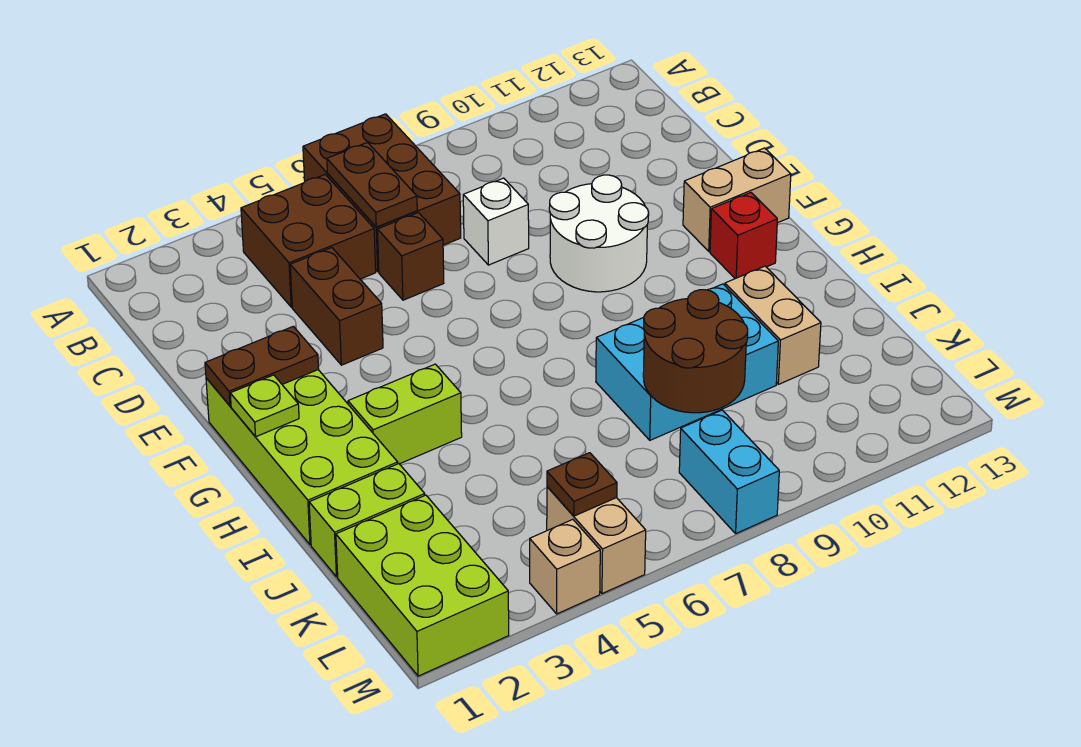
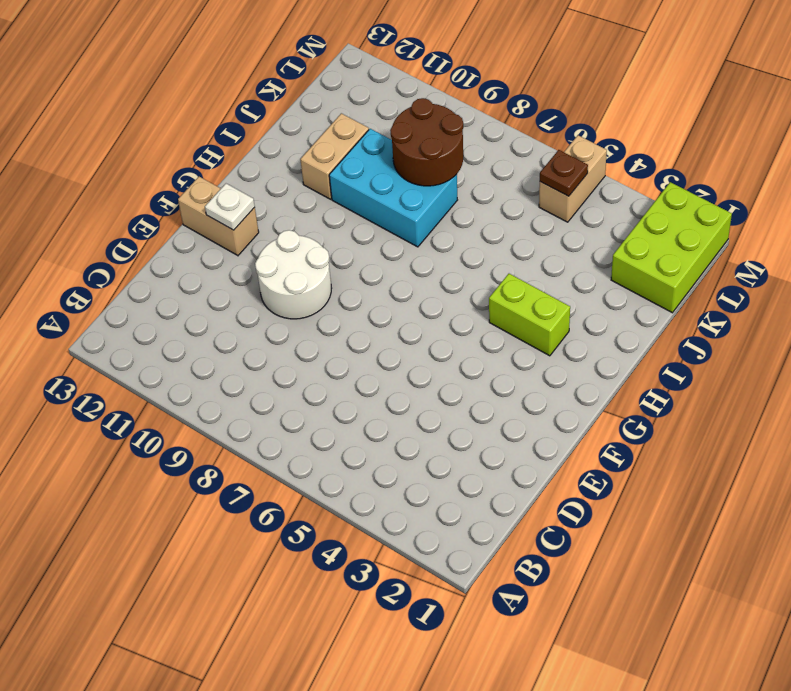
white plate F12 level 2 -> none
none -> brown brick A6:C7 level 1
none -> brown brick B4:C5 level 1
none -> brown brick D4:E4 level 1

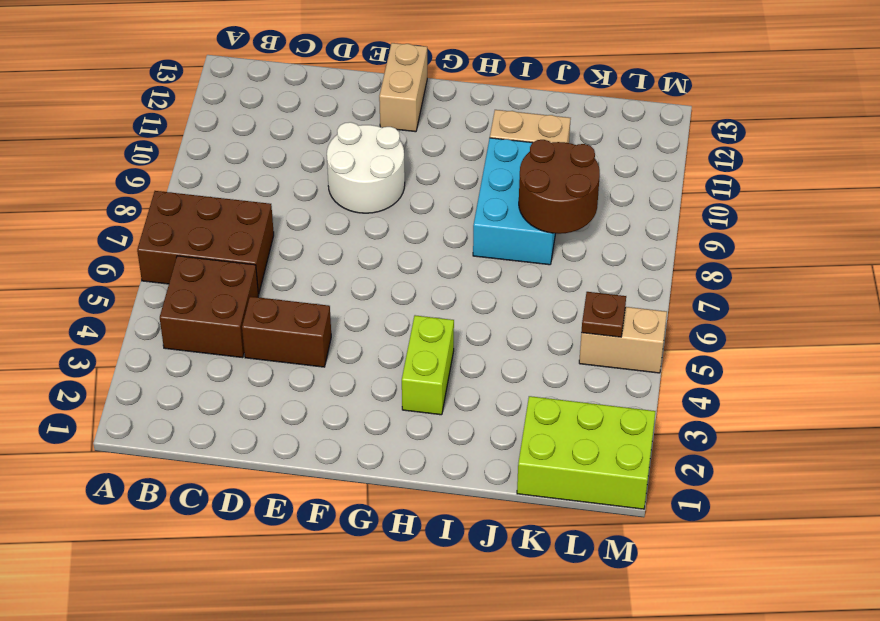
none -> brown brick D6 level 1
none -> white brick D8 level 1
none -> lime brick F1:I2 level 1

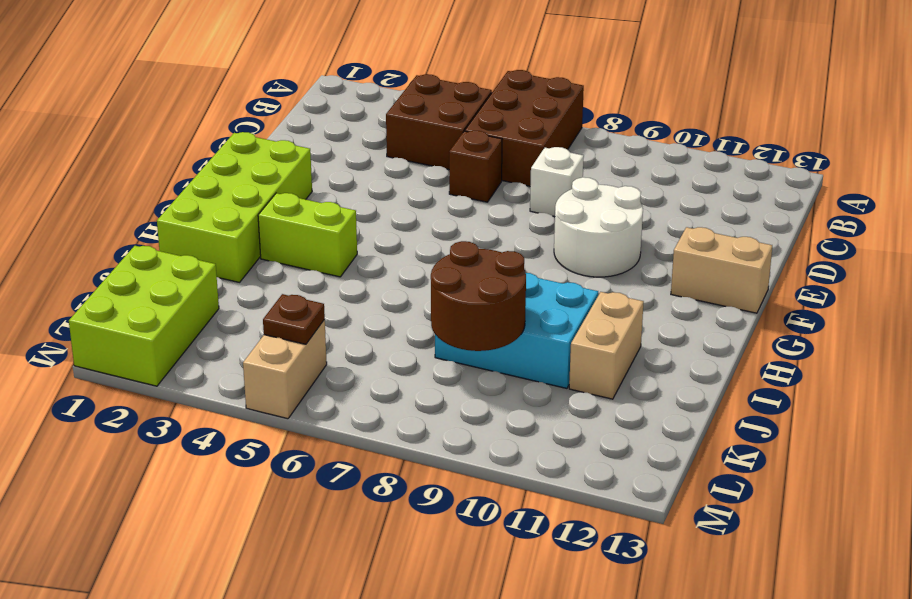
none -> brown brick D4:E4 level 1
none -> red brick G12 level 1
none -> lime brick J1:J2 level 1

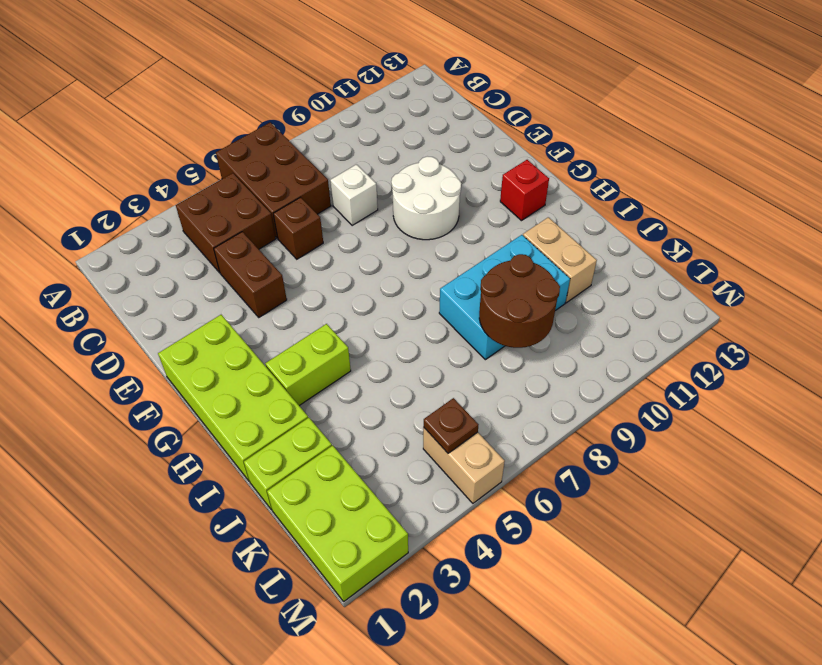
none -> tan brick F12:F13 level 1
none -> cyan brick L8:M8 level 1
none -> tan brick M4 level 1

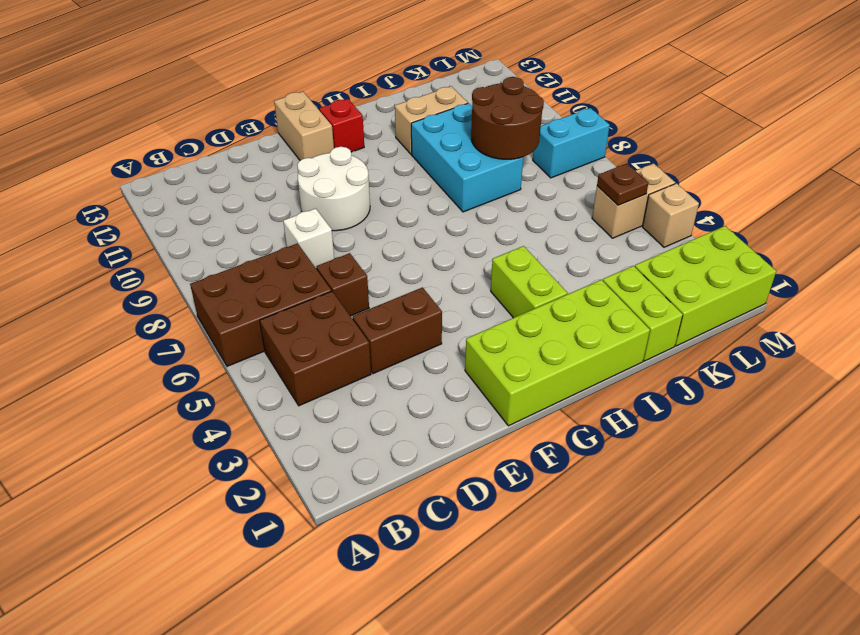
none -> brown plate B6:C6 level 2
none -> brown plate F1:F2 level 2
none -> lime plate G1 level 2

